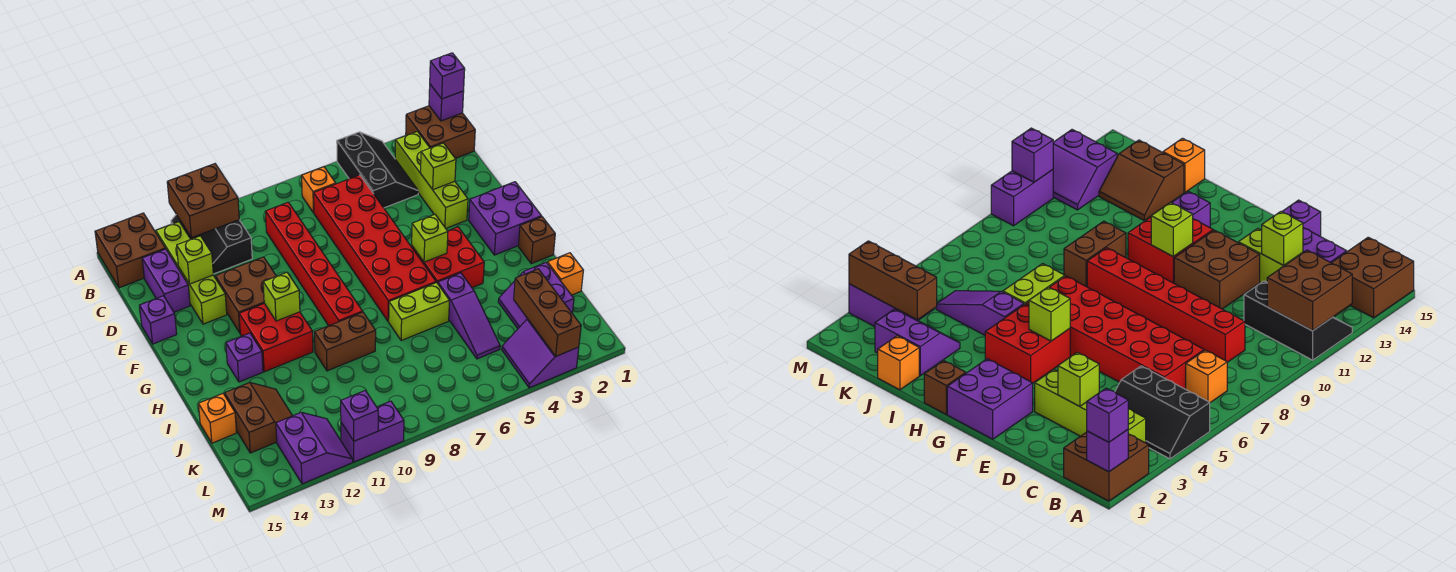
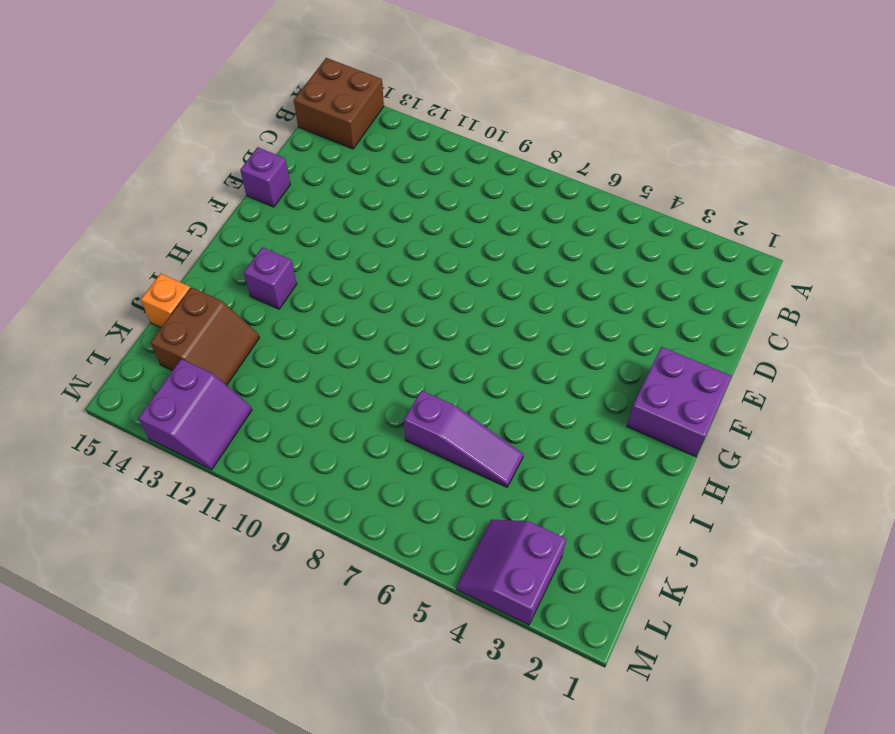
purple slope J5:J7 level 1 top 7 -> purple slope I5:K5 level 1 top I
none -> brown brick A1:B2 level 1
none -> black slope A4:C5 level 1 top 5
none -> black slope A11:C12 level 1 top 11
none -> lime brick B3:E3 level 1

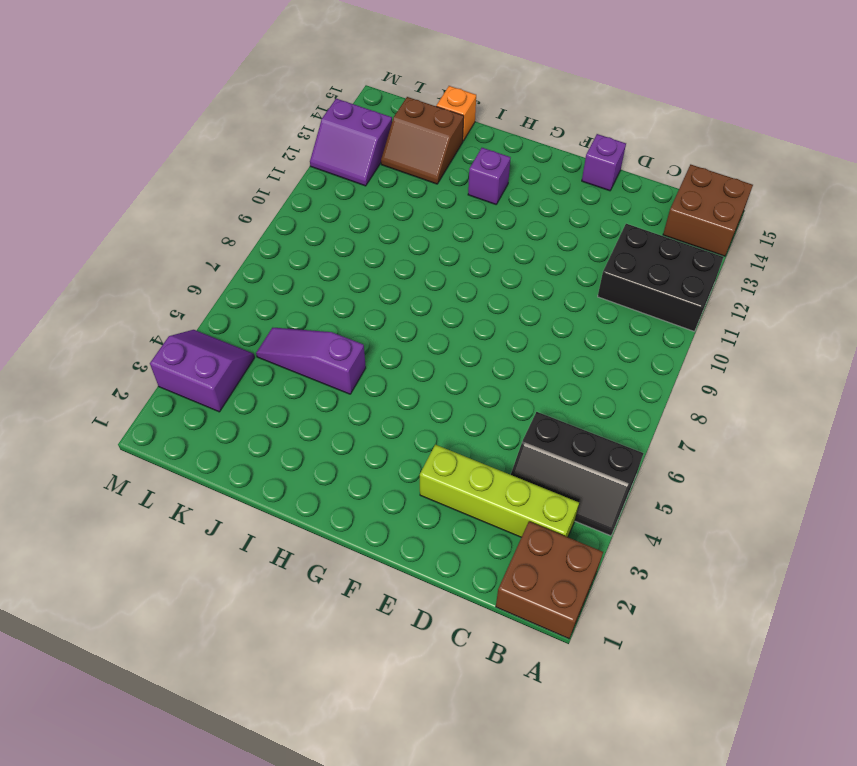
black brick A11:C12 level 1 -> black slope A11:C12 level 1 top 11
none -> orange brick B7 level 1
none -> lime brick B13:E13 level 1
none -> red brick C6:H7 level 1
none -> red brick C9:H9 level 1

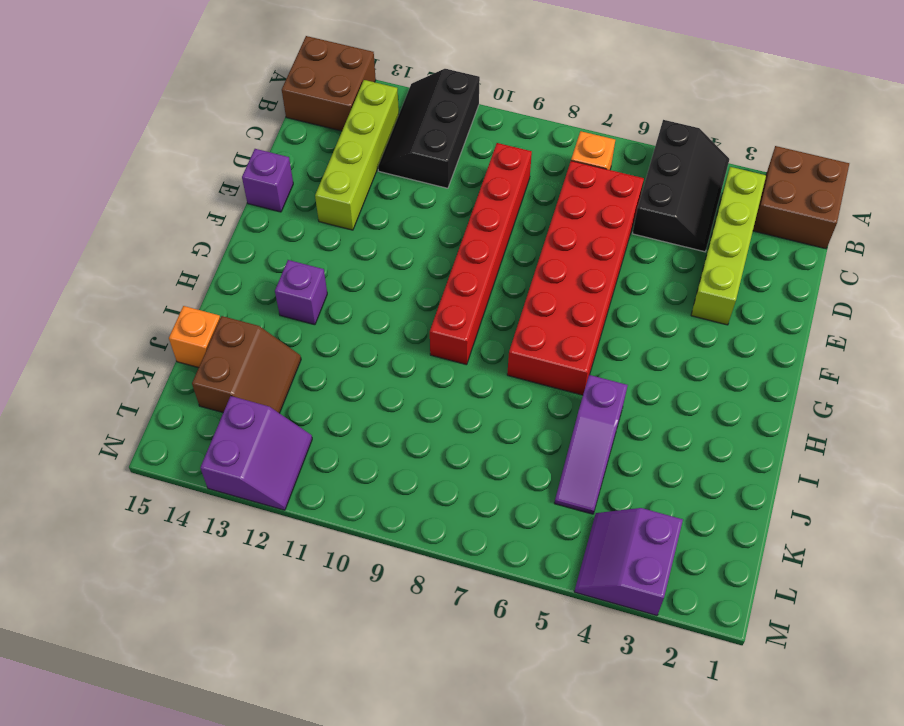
none -> purple brick C14:D14 level 1
none -> brown brick E11:F12 level 1
none -> purple brick F1:G2 level 1
none -> red brick G4:H5 level 1

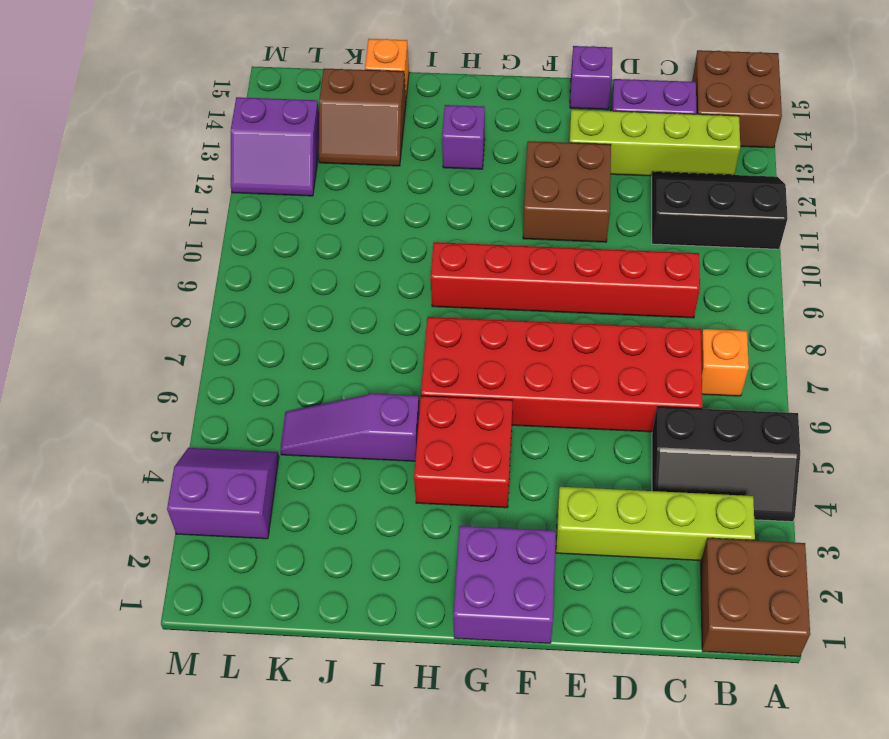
none -> red brick G11:H12 level 1
none -> brown brick H1 level 1
none -> lime brick I6:I7 level 1
none -> brown brick I9:I10 level 1

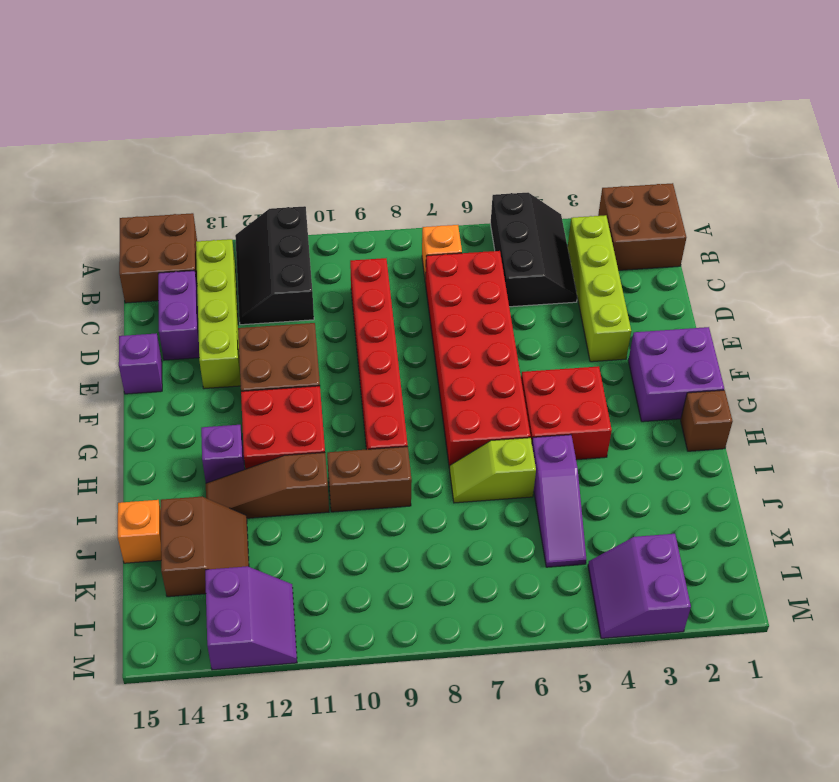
lime slope I6:I7 level 1 top 6 -> lime brick I6:I7 level 1
brown slope I11:I13 level 1 top 11 -> none
none -> orange brick J1 level 1
none -> purple slope J2:K3 level 1 top 2
none -> purple brick M10:M11 level 1
none -> purple brick A1 level 2

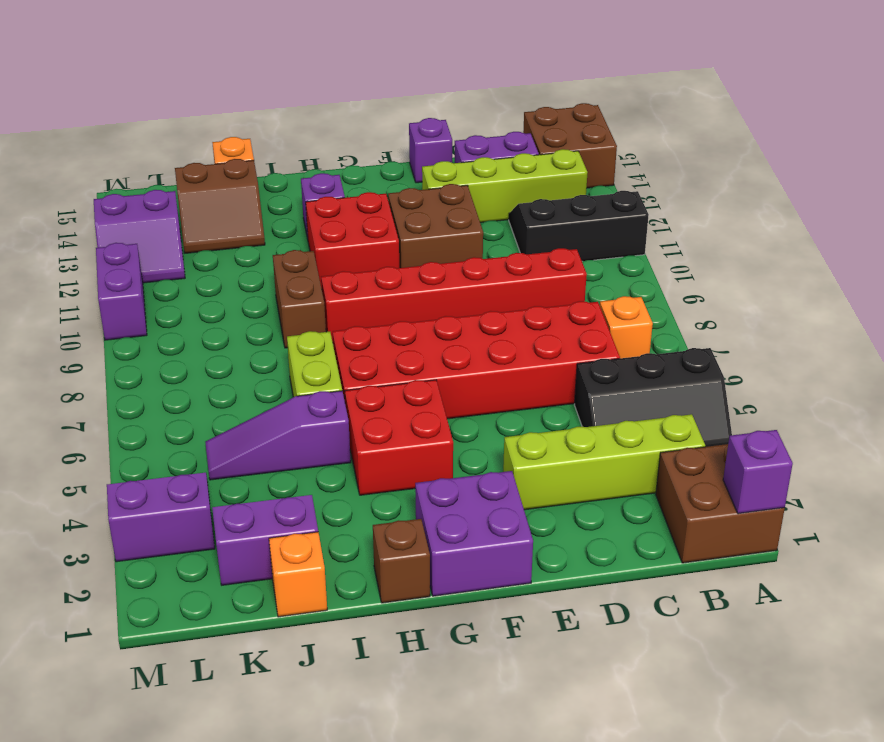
none -> brown brick A11:B12 level 2
none -> lime brick D3 level 2
none -> lime brick D13 level 2
none -> lime brick G5 level 2

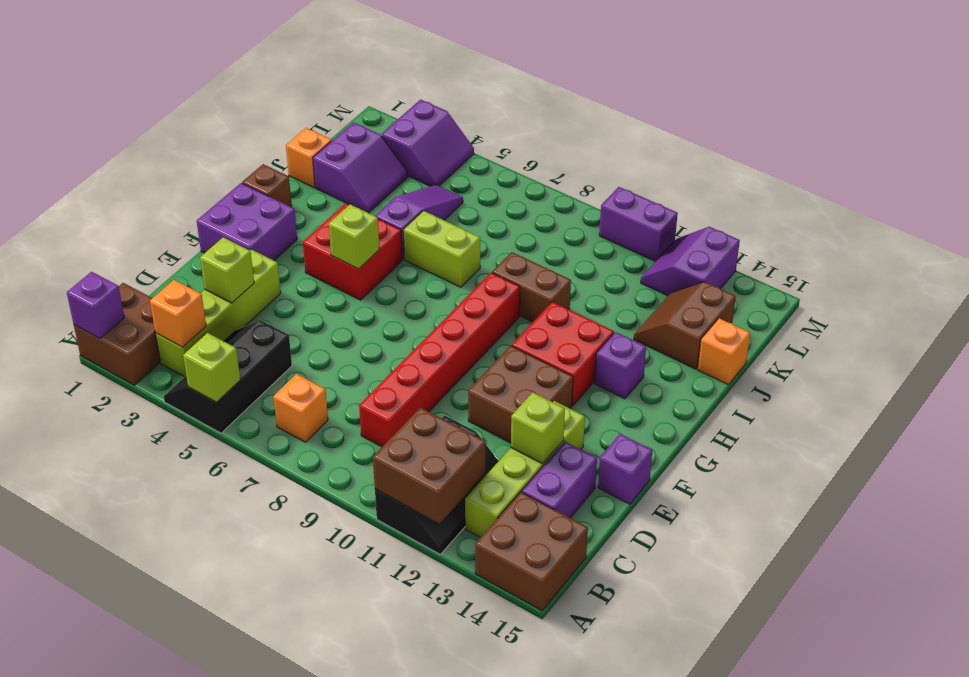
lime brick A5 level 2 -> lime brick G11 level 2
orange brick B3 level 2 -> none
none -> red brick C6:H7 level 1
none -> brown brick K3:M3 level 2
none -> purple brick M11 level 2
none -> purple brick A1 level 3

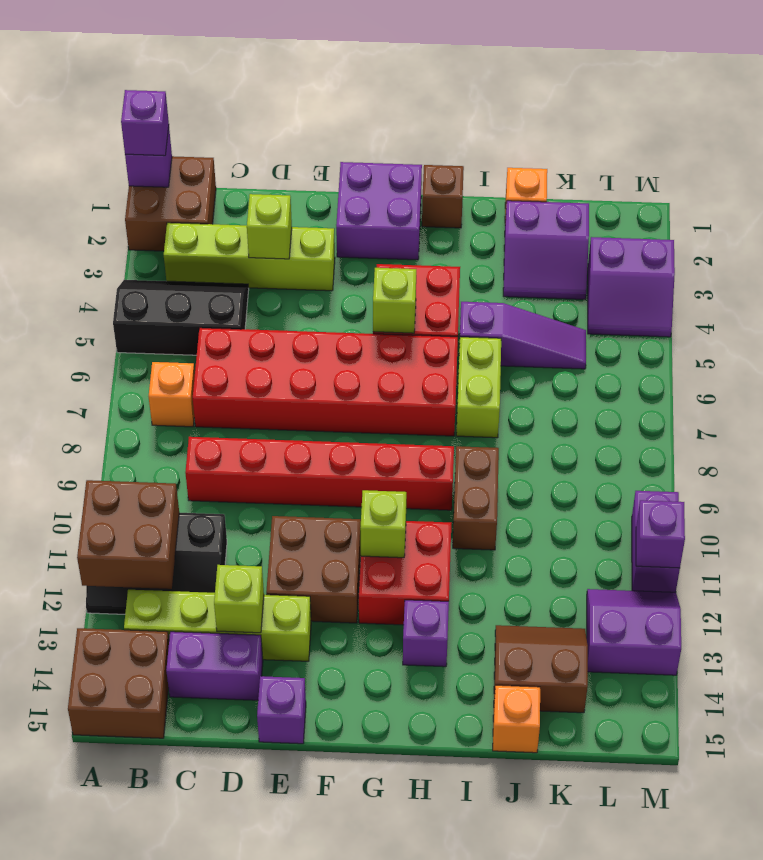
none -> brown brick K3:M3 level 2

